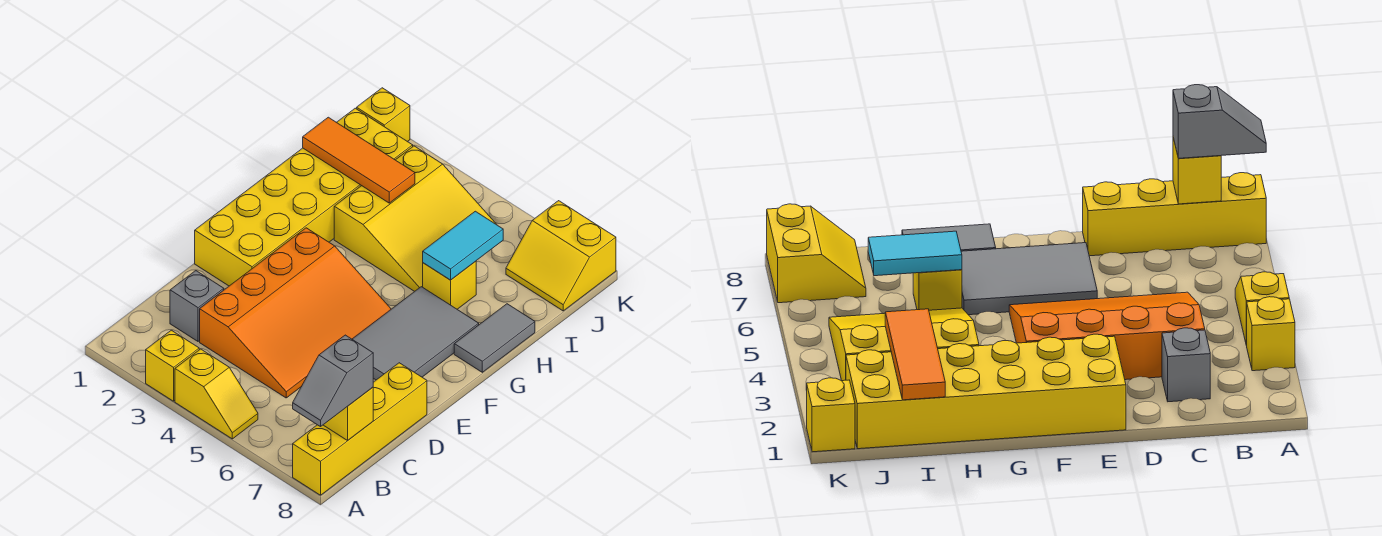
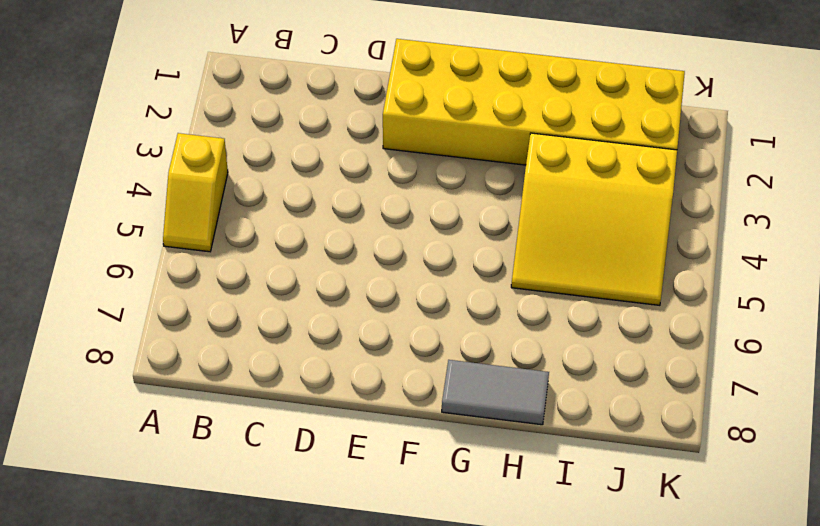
none -> yellow brick A3 level 1
none -> yellow brick A8:D8 level 1
none -> grey brick C2 level 1

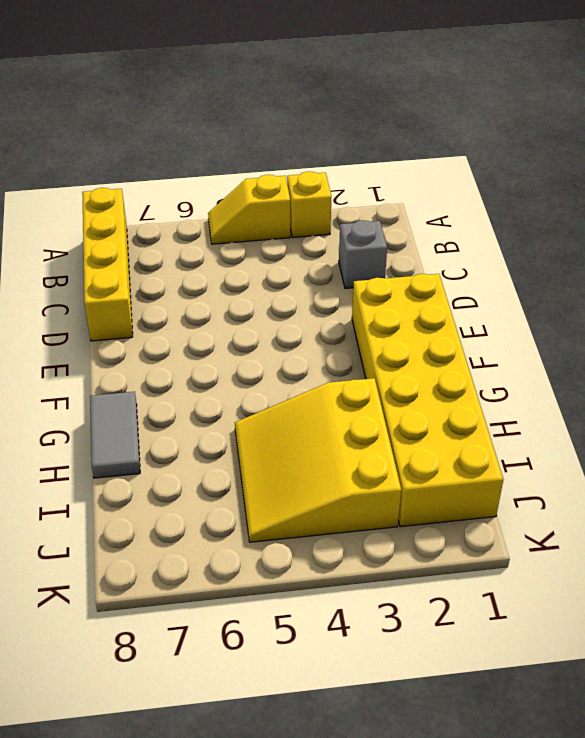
none -> orange slope C3:F5 level 1 top 3
none -> grey tile E6:G7 level 1
none -> yellow brick H6 level 1

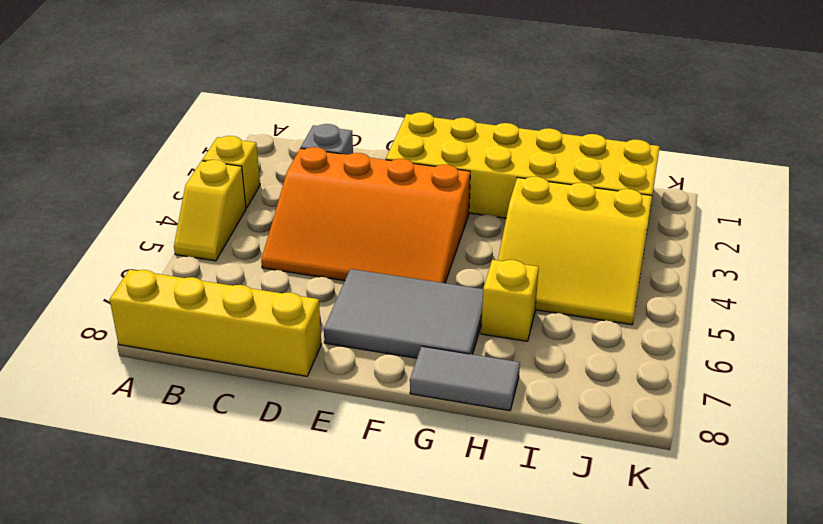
none -> yellow slope J7:K8 level 1 top K
none -> yellow brick K1 level 1
none -> yellow brick B8 level 2

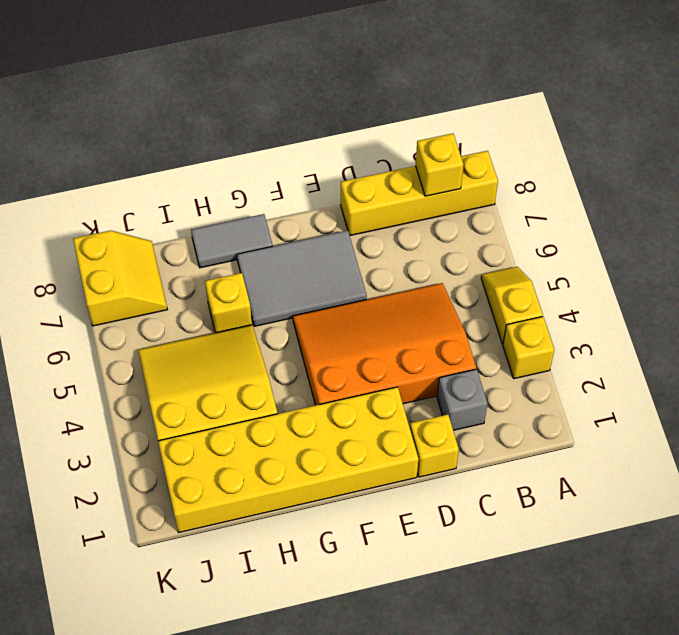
yellow brick D1 level 1 -> yellow brick K1 level 1
none -> cyan tile H6:I6 level 2
none -> orange tile I1:I3 level 2
none -> grey slope A8:B8 level 3 top B

